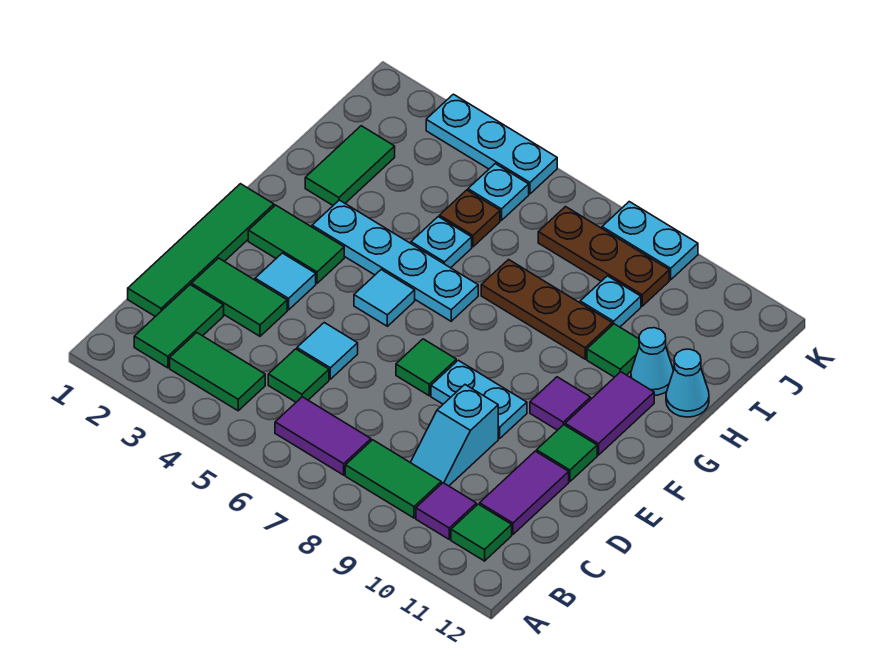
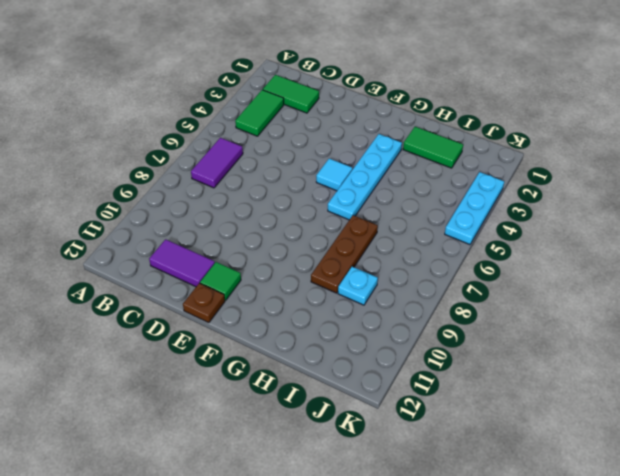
brown plate E12 level 1 -> brown plate I5 level 1
none -> green tile B8:B9 level 1
none -> purple tile B10 level 1
none -> green tile B11 level 1
none -> green tile C1:F1 level 1

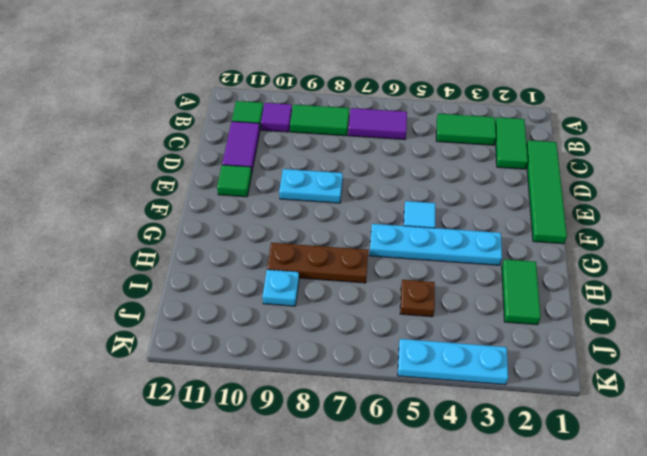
none -> green tile C5 level 1
none -> cyan slope C9:D9 level 1 top D
none -> green tile D2:D3 level 1
none -> cyan tile D5 level 1

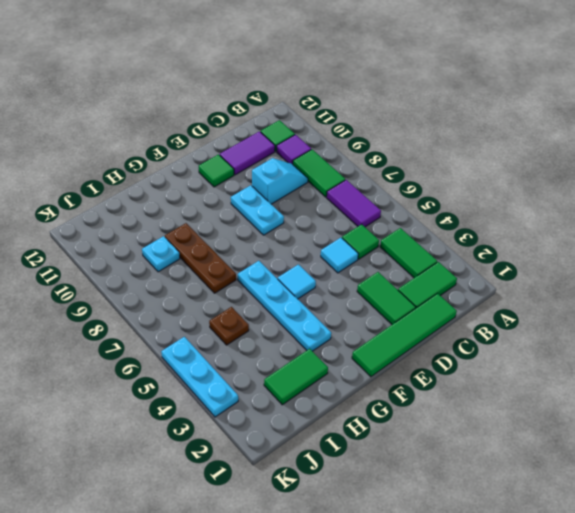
none -> cyan tile E3 level 1
none -> green tile E7 level 1
none -> green tile F2:F3 level 1
none -> purple tile F10 level 1

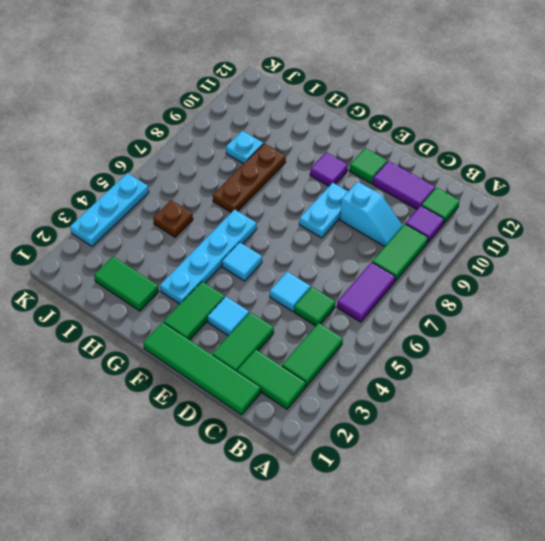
none -> green tile E7 level 1
none -> purple tile F11:G11 level 1
none -> cyan plate H5 level 1
none -> green tile H10 level 1

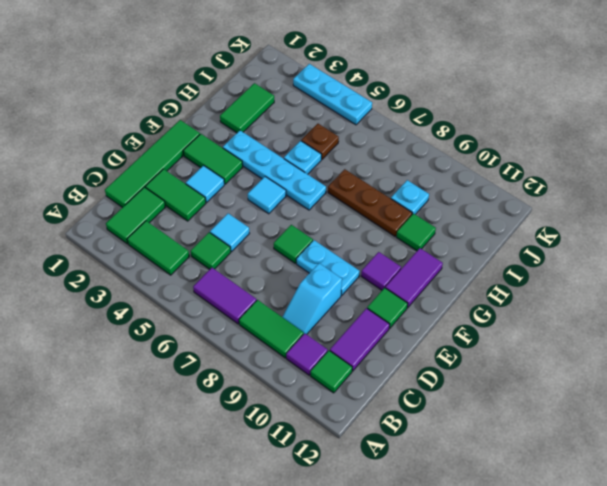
none -> cyan cone H11 level 1
none -> cyan cone H12 level 1
none -> cyan plate J5 level 1
none -> brown plate J7:J9 level 1

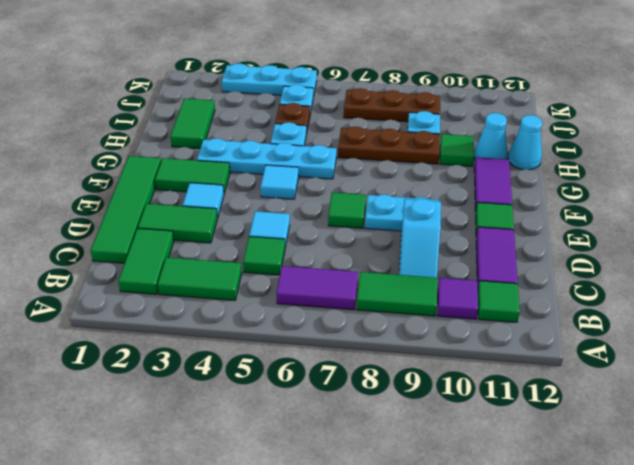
none -> purple tile F10 level 1
none -> cyan plate K8:K9 level 1

